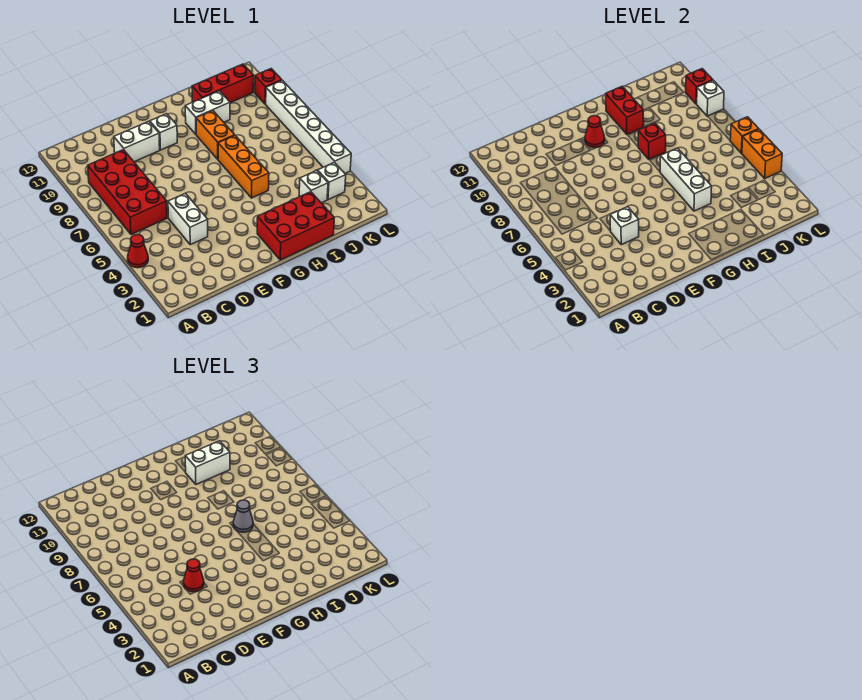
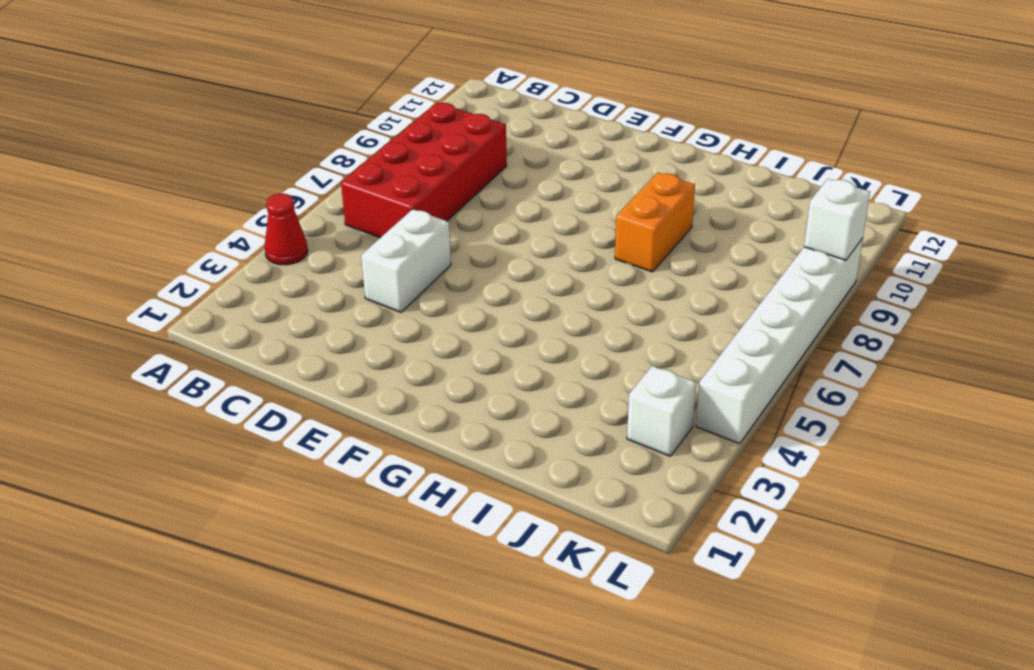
none -> white brick D10:E10 level 1
none -> white brick F10 level 1
none -> red brick G1:I2 level 1

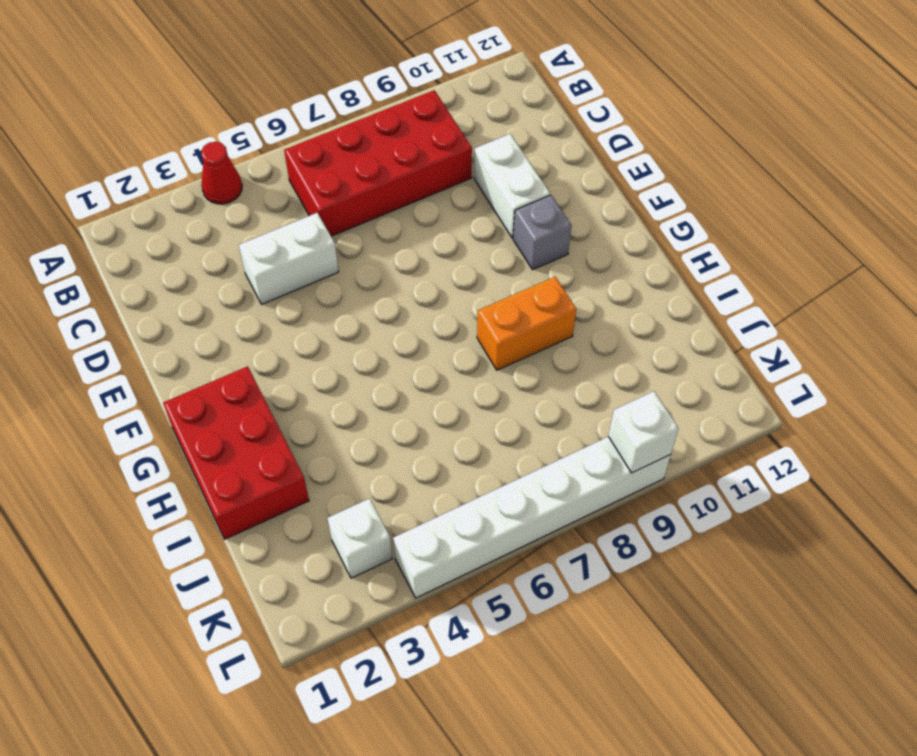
grey brick F10 level 1 -> white brick F10 level 1
none -> orange brick H5:H7 level 1
none -> white brick H10:I10 level 1
none -> red brick I11:K11 level 1

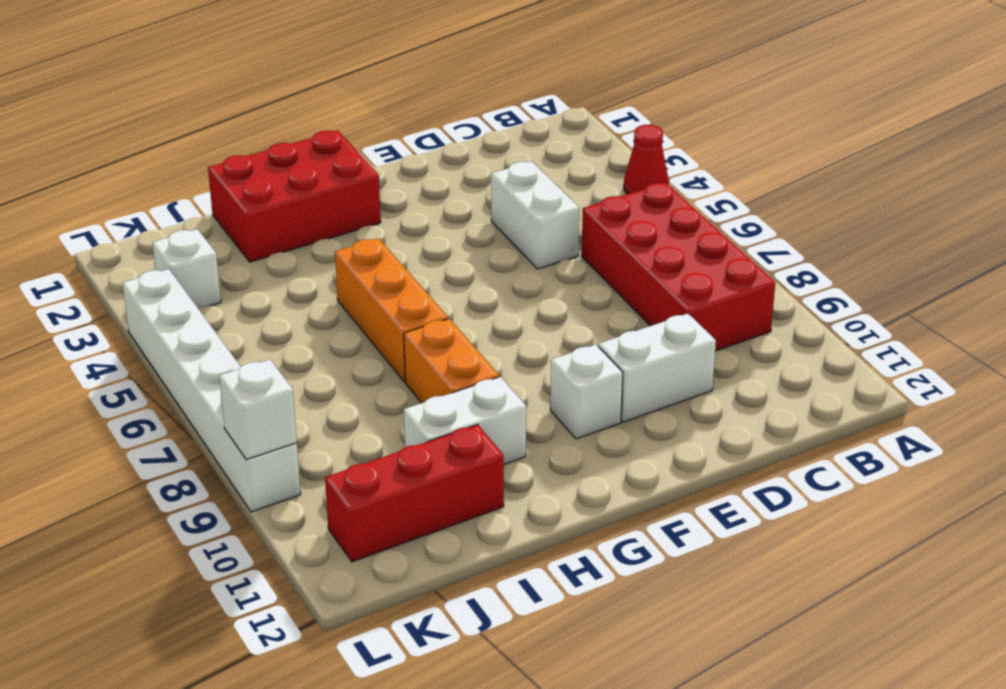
none -> white brick J3 level 1
none -> red brick L10 level 1
none -> white brick D4 level 2

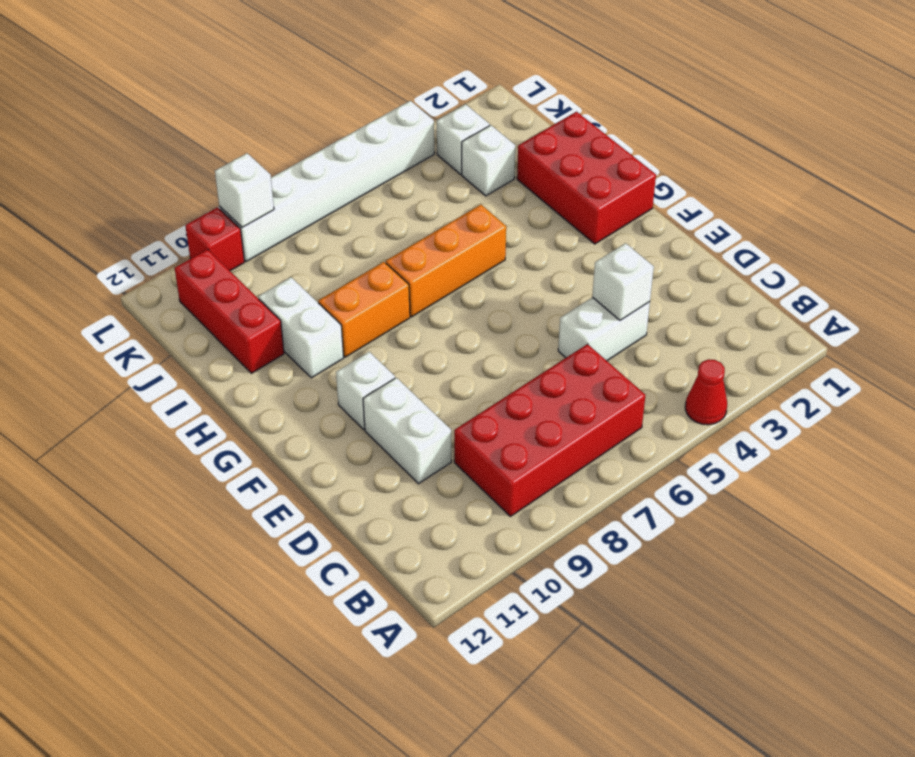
none -> red cone F10 level 2
none -> white brick H4:H6 level 2
none -> red brick H8 level 2

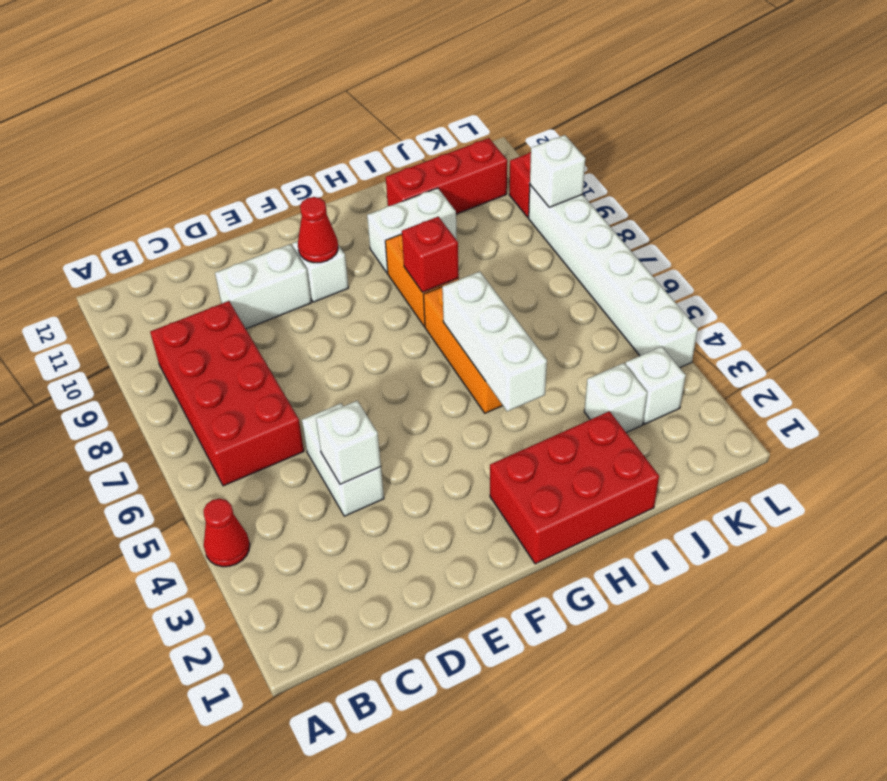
none -> red brick H10:H11 level 2
none -> orange brick L4:L5 level 2
none -> orange brick L6 level 2

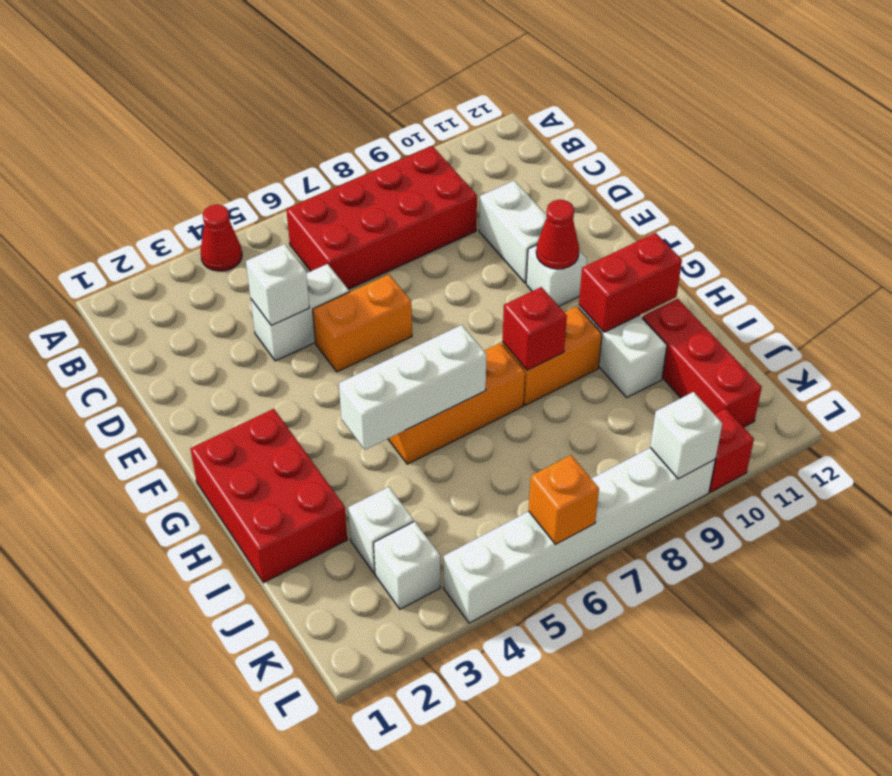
orange brick E5:E6 level 1 -> orange brick L4:L5 level 2
none -> red brick L10 level 2
none -> red cone D4 level 3
none -> grey cone H6 level 3

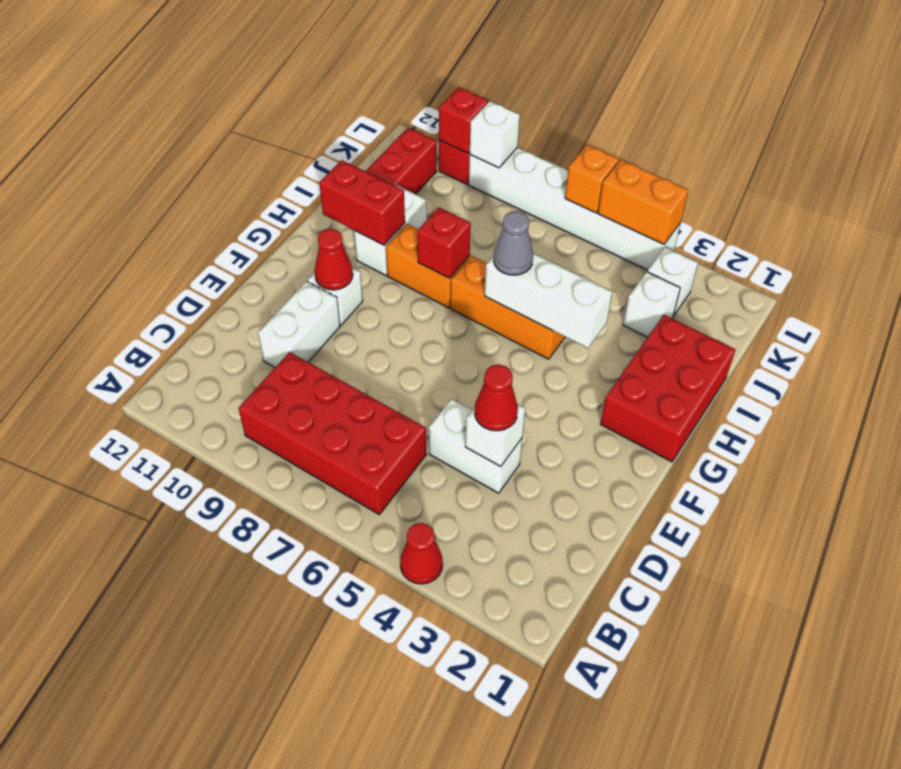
none -> white brick H10:I10 level 3

